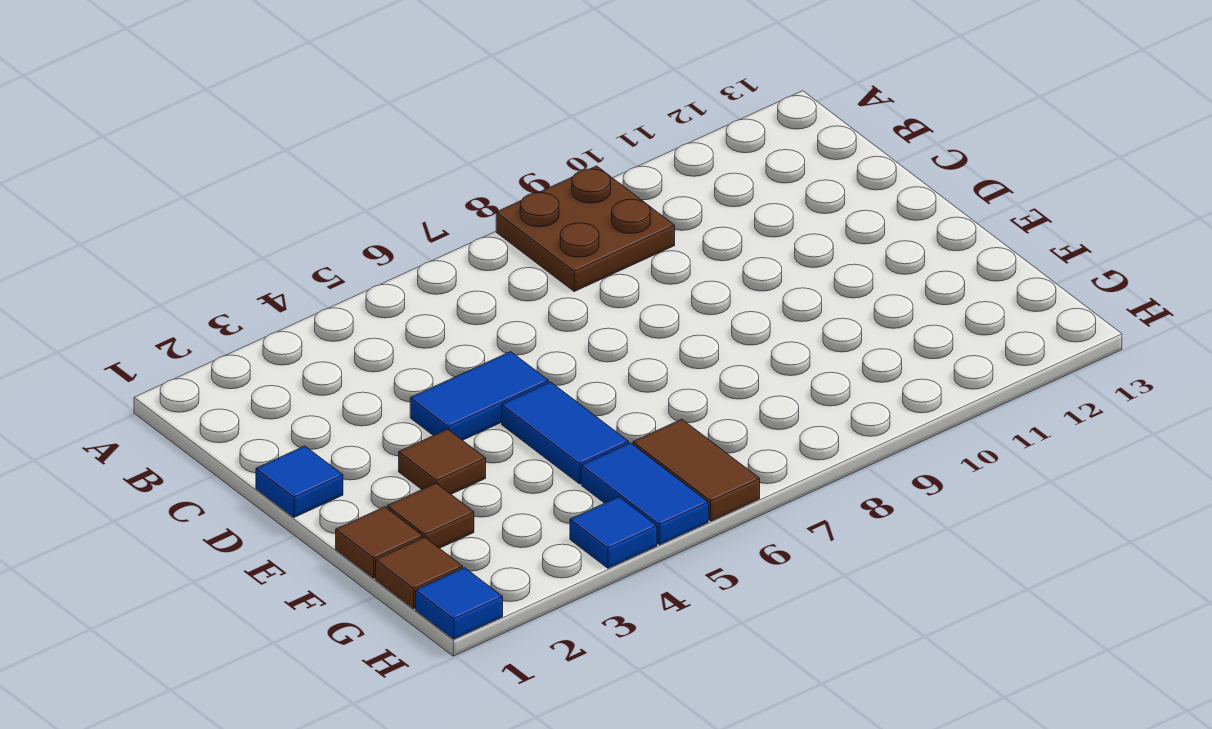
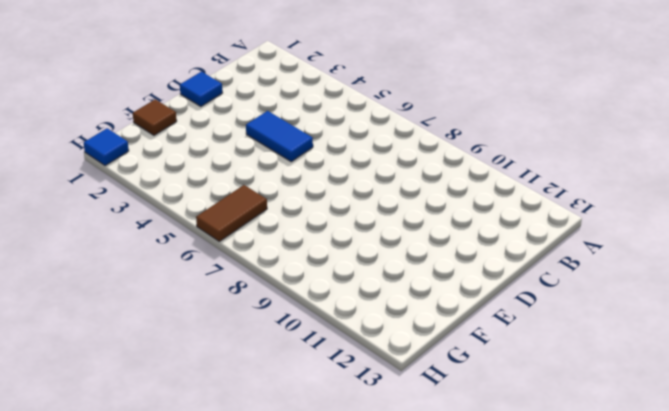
none -> brown plate A8:B9 level 1
none -> brown tile E3 level 1
none -> blue tile E5:F5 level 1

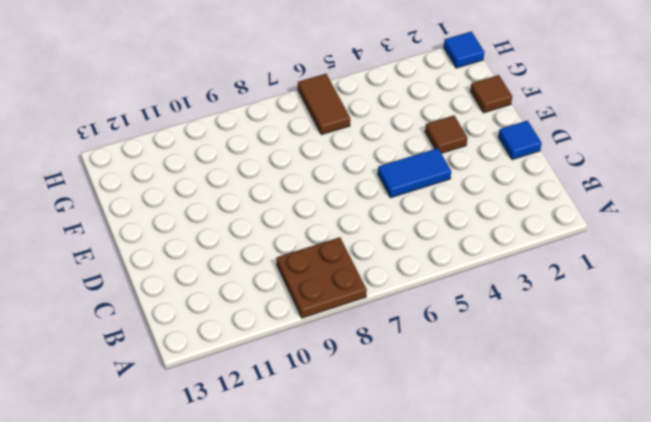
none -> blue tile E5:F5 level 1
none -> brown tile F2 level 1
none -> brown tile G1 level 1

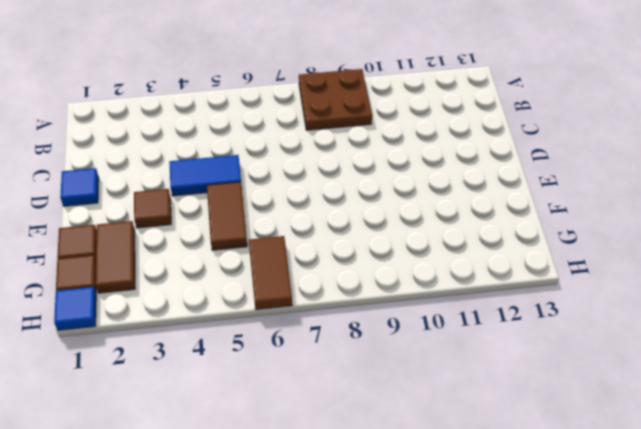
brown tile E5:F5 level 1 -> blue tile E5:F5 level 1
brown tile F2:G2 level 1 -> brown tile F2 level 1
none -> blue tile G5:H5 level 1
none -> blue tile H4 level 1

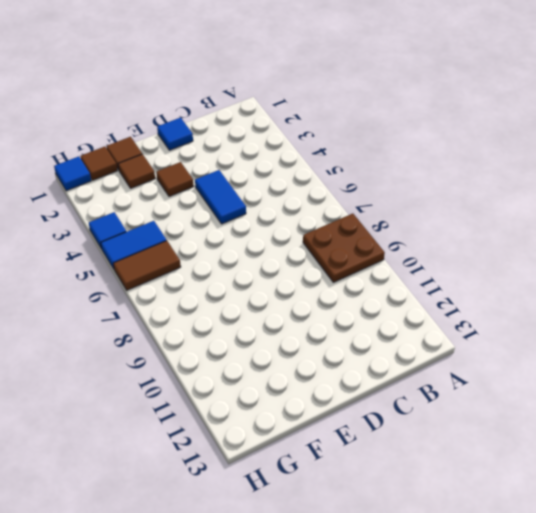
none -> blue tile E5:F5 level 1

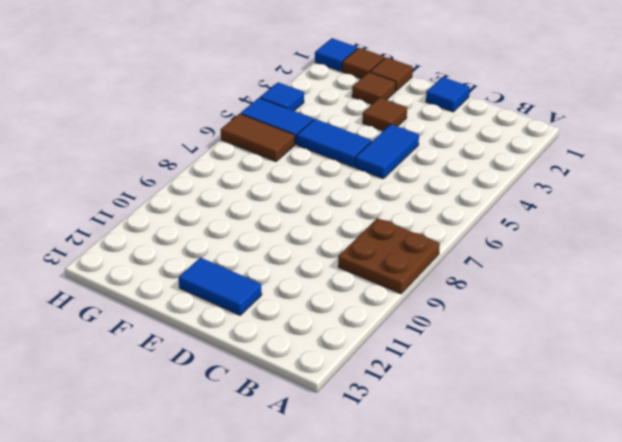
blue tile D12:E12 level 1 -> none

